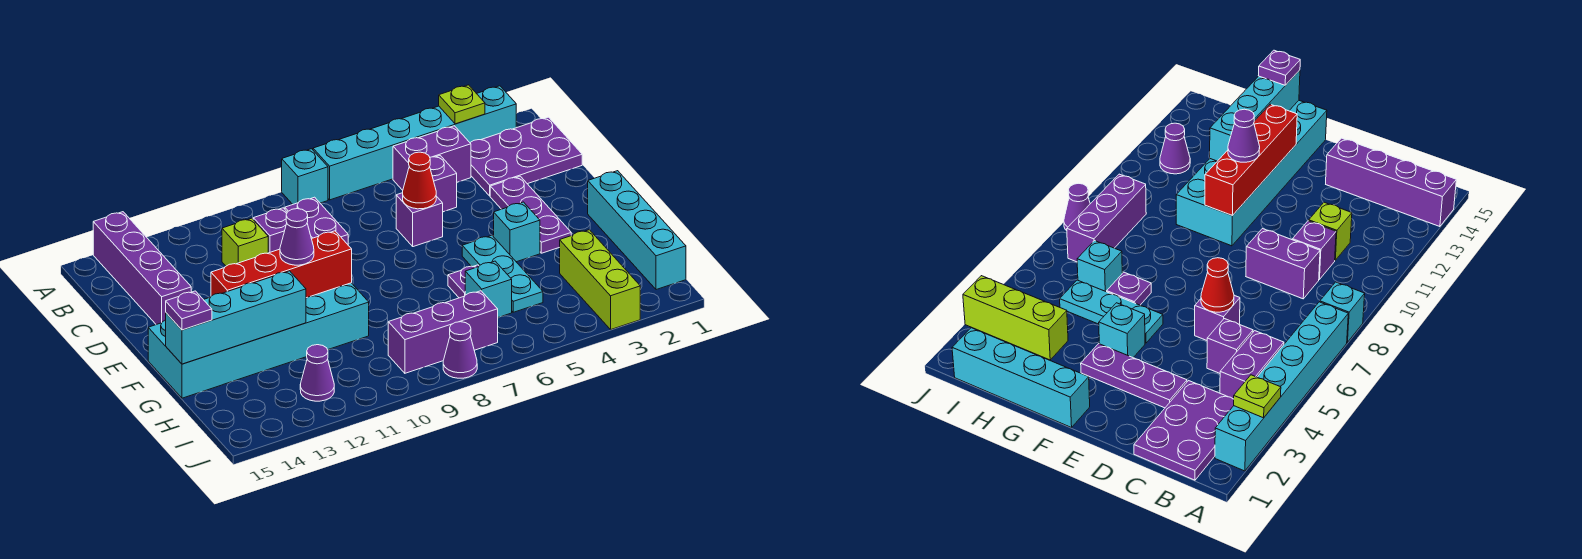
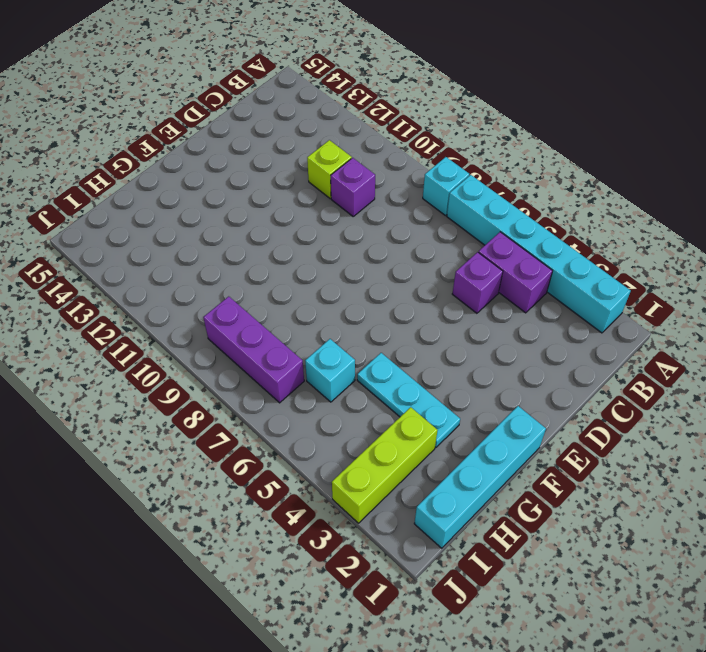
cyan plate G3:G5 level 1 -> cyan plate F5:H5 level 1
none -> purple brick A14:D14 level 1
none -> purple plate B1:C3 level 1
none -> purple brick C9:D9 level 1

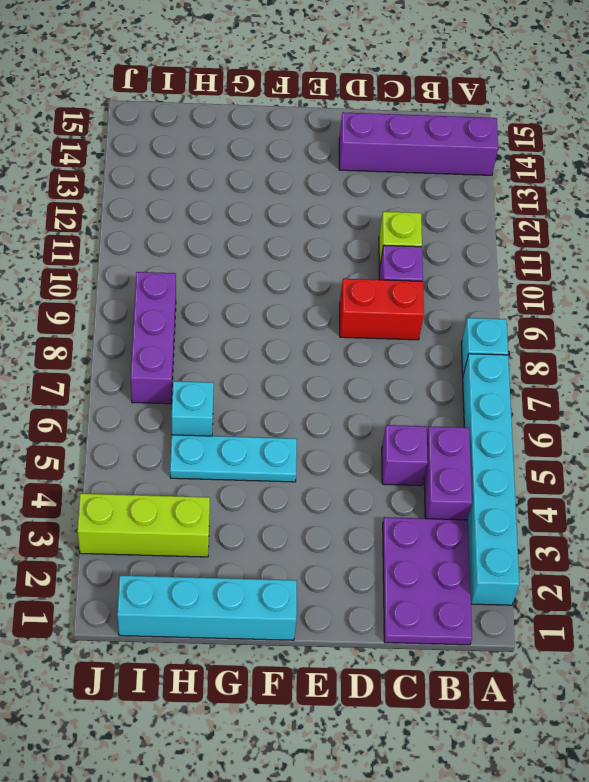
red brick C9:D9 level 1 -> purple brick C9:D9 level 1
none -> purple plate D3:F3 level 1
none -> purple brick D6 level 1
none -> cyan brick F4 level 1

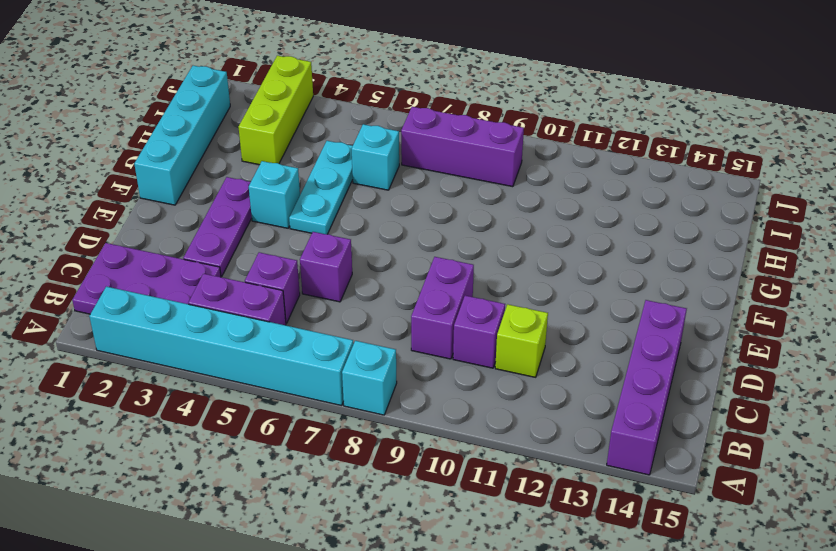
none -> cyan brick F10:G15 level 1
none -> purple plate G6 level 1
none -> purple cone I12 level 1

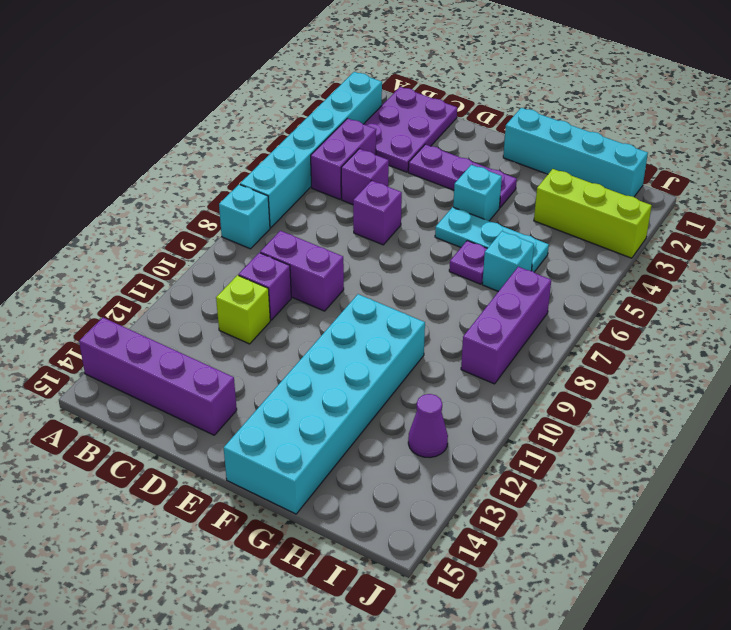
none -> purple cone J8 level 1
none -> lime plate A3 level 2
none -> red cone D6 level 2

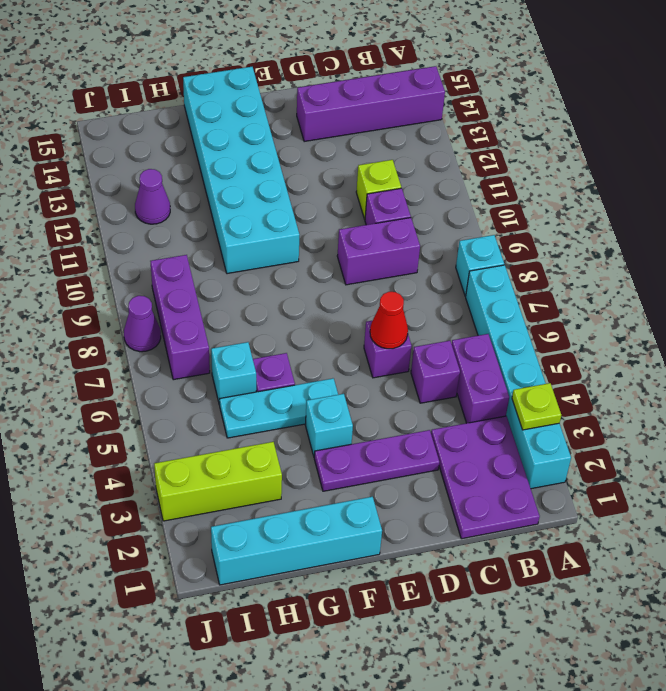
none -> red brick F10:F13 level 2
none -> cyan brick G12:G15 level 2
none -> purple cone F11 level 3

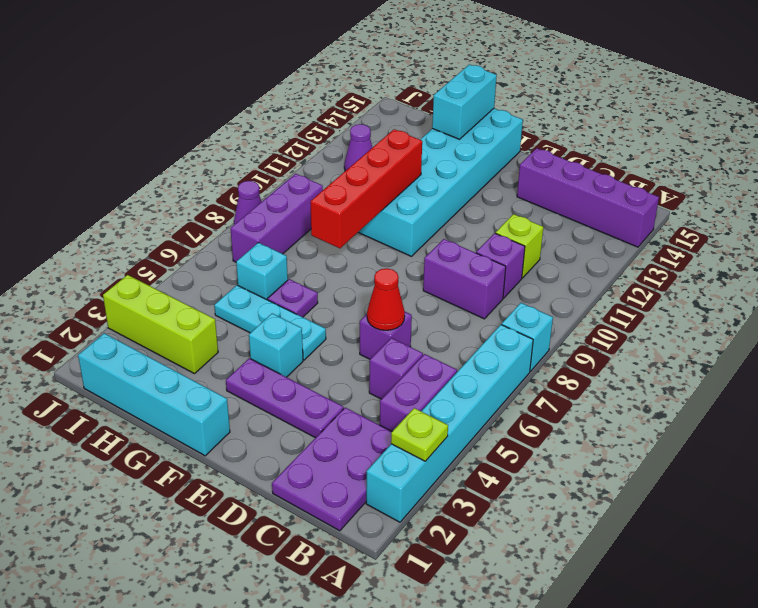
red brick G8:G11 level 2 -> red brick F10:F13 level 2
cyan brick G14:G15 level 2 -> cyan brick G12:G15 level 2
none -> purple cone F11 level 3
none -> purple plate G15 level 3

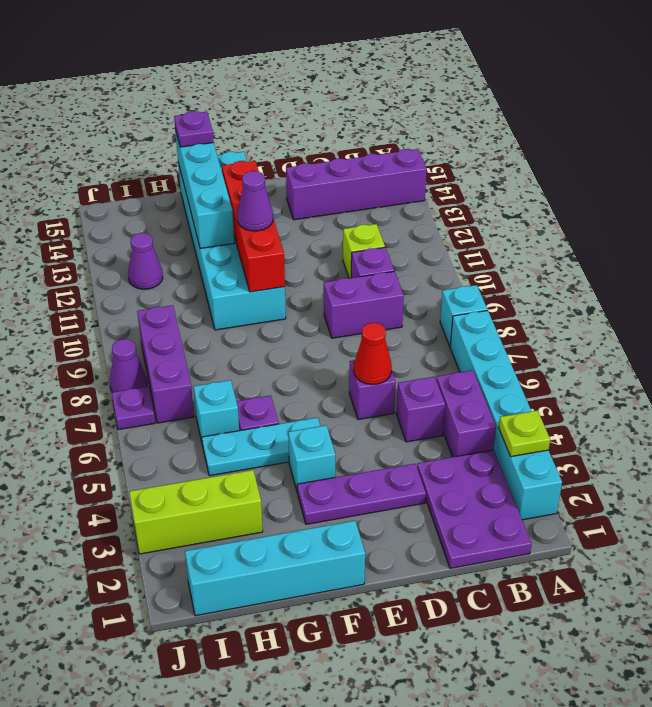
purple plate J7 level 1 -> none

